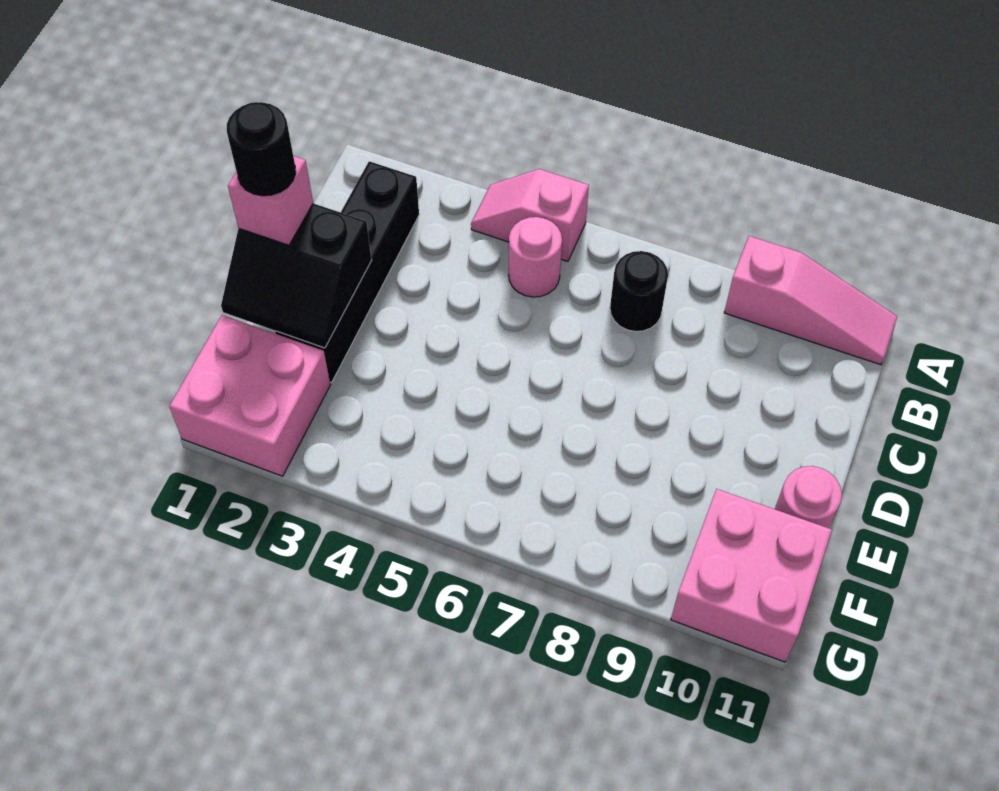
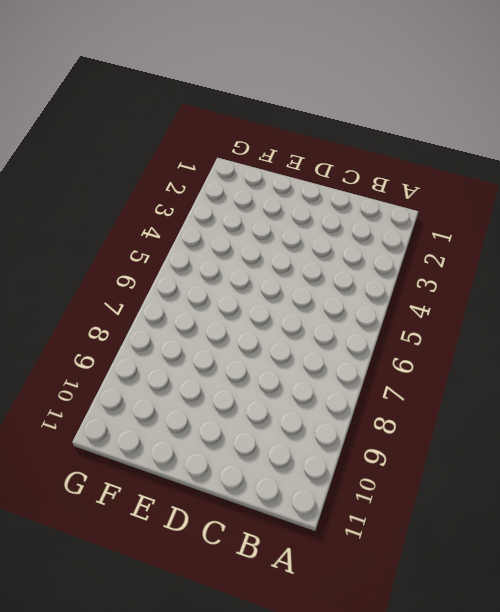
none -> pink slope A4:A5 level 1 top 5
none -> pink slope A9:A11 level 1 top 9

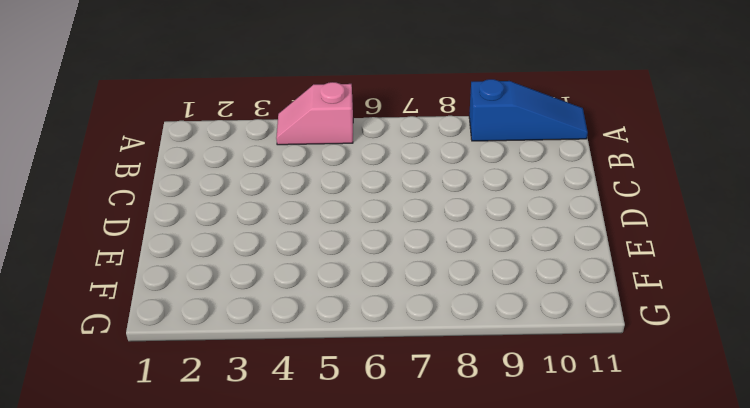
blue slope A9:A11 level 1 top 9 -> pink slope A9:A11 level 1 top 9
none -> black brick B2:E2 level 1
none -> pink round brick B5 level 1

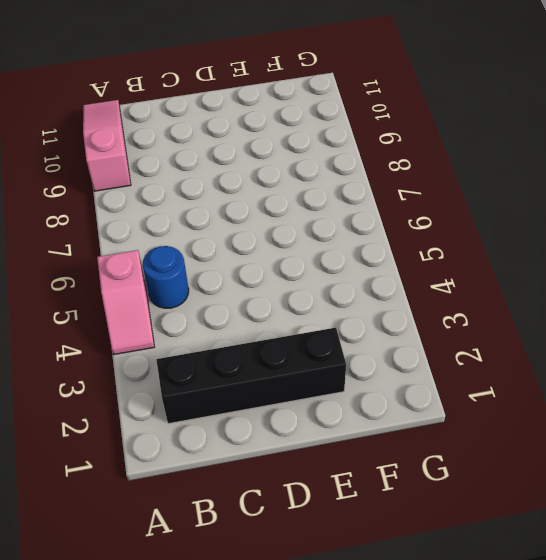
blue round brick B5 level 1 -> pink round brick B5 level 1
none -> black round brick B7 level 1
none -> pink round brick E11 level 1

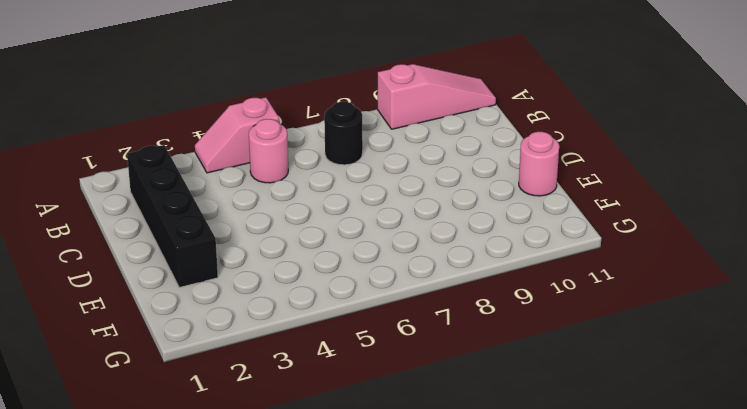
none -> pink brick F1:G2 level 1
none -> pink brick F10:G11 level 1

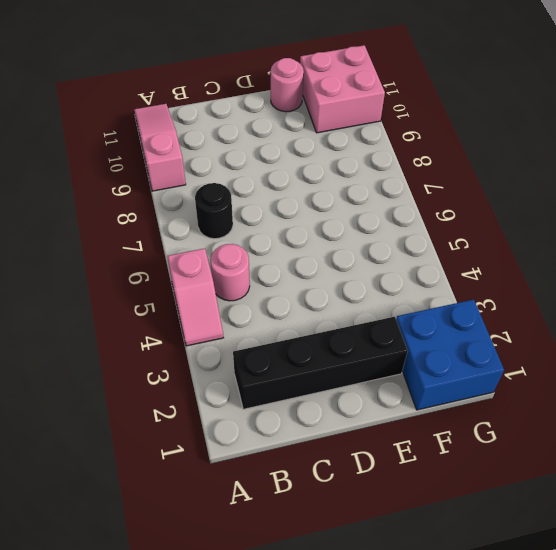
blue brick F1:G2 level 1 -> pink brick F1:G2 level 1
none -> black slope D1:E2 level 2 top D
none -> pink brick D1 level 3

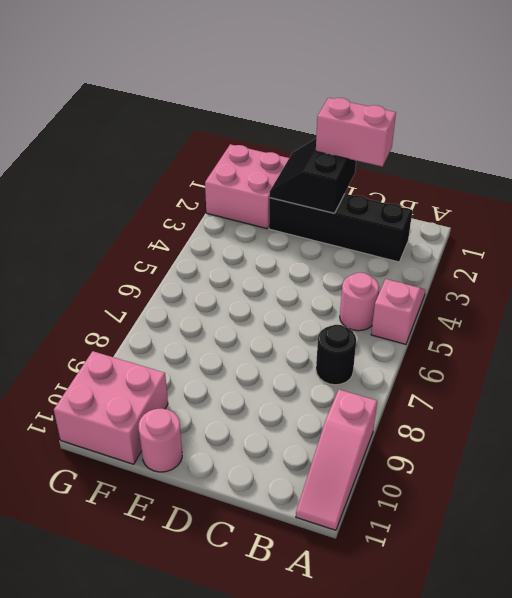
pink brick C1:D1 level 3 -> pink brick D1 level 3
none -> black round brick D1 level 4

